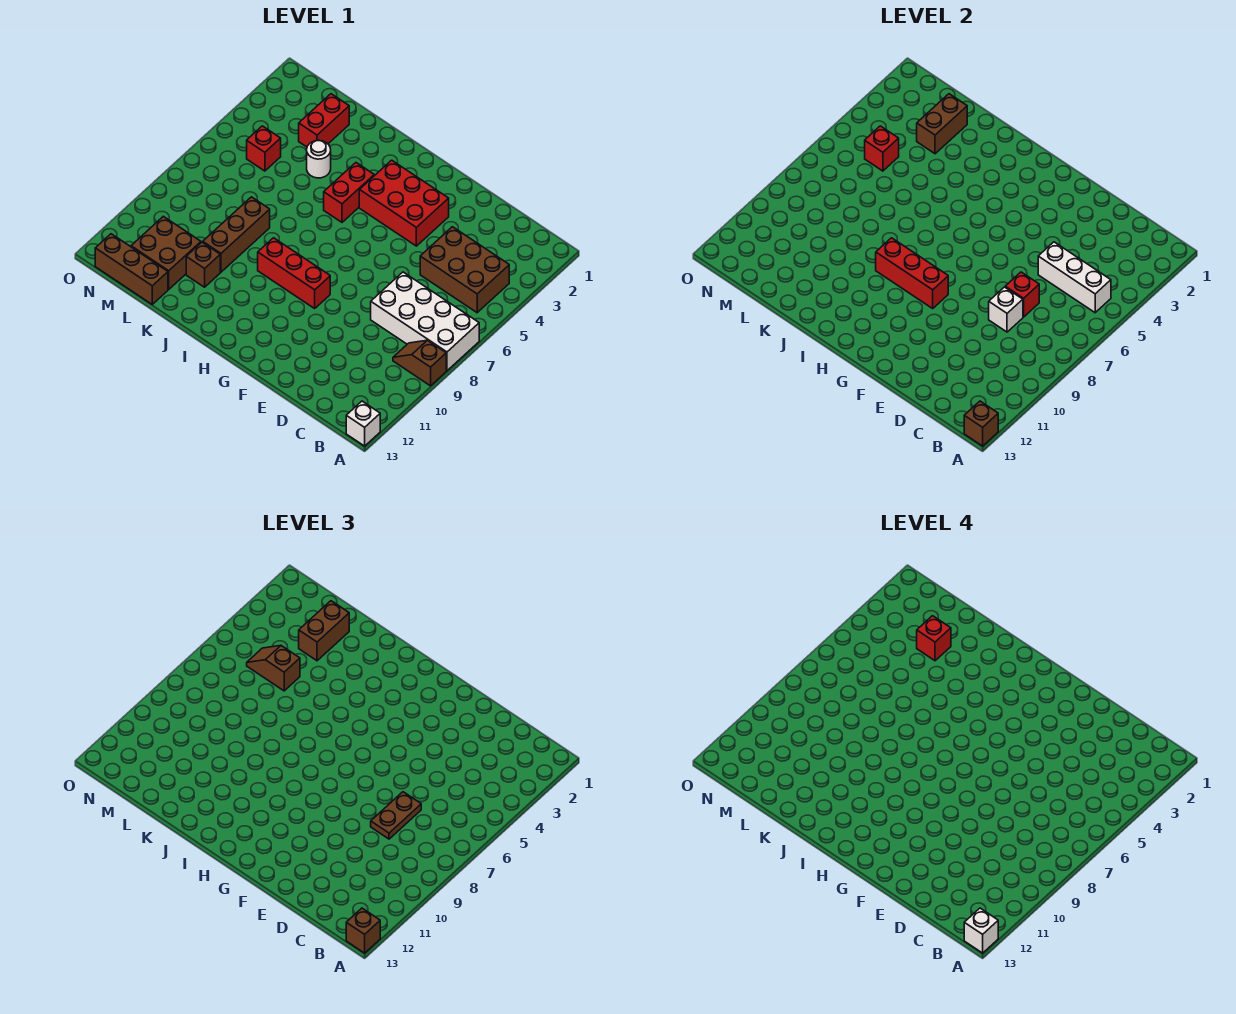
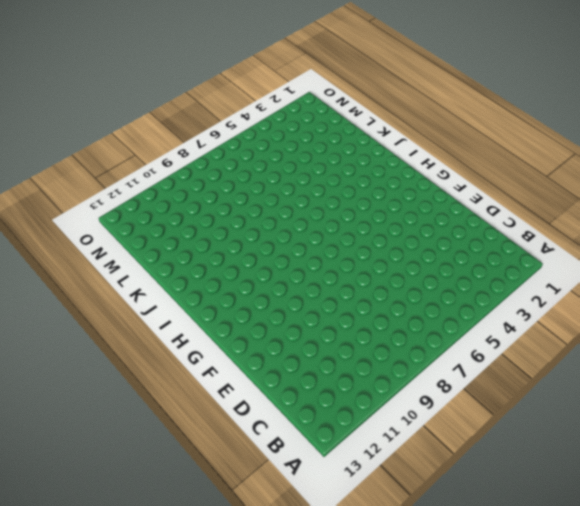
none -> white brick A7:D8 level 1
none -> brown slope A9:B9 level 1 top A
none -> white brick A13 level 1

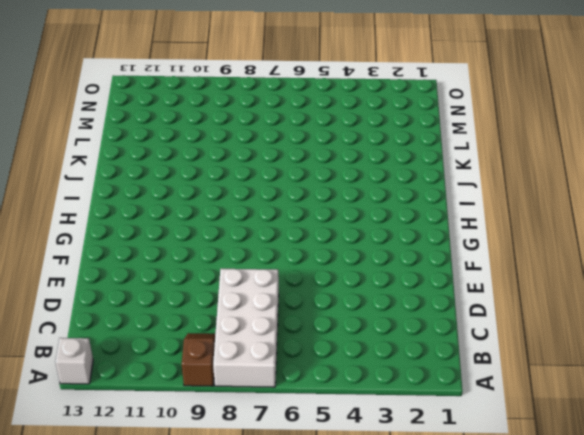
none -> brown brick B4:D5 level 1
none -> red brick F3:H4 level 1
none -> red brick G9:I9 level 1

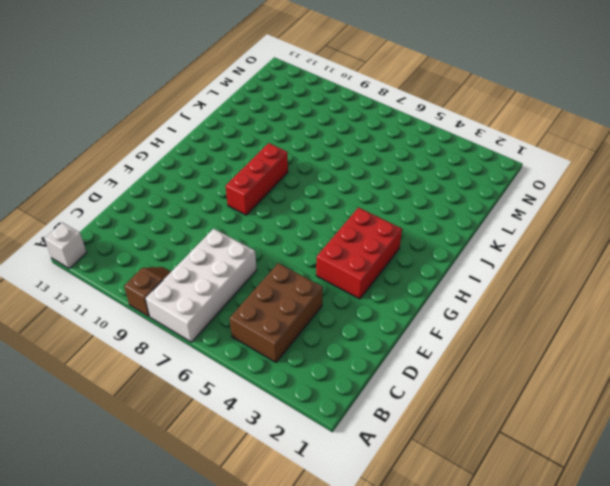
none -> red brick I4:I5 level 1
none -> white round brick K4 level 1
none -> brown brick K8:K10 level 1

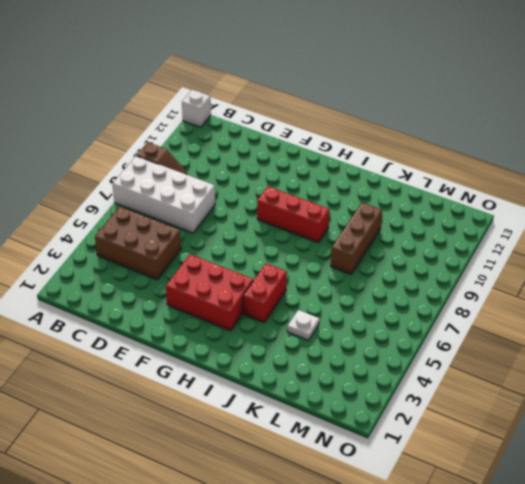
white plate K4 level 1 -> white round brick K4 level 1
none -> brown brick K11 level 1
none -> red brick L2:L3 level 1
none -> brown brick L11:M12 level 1

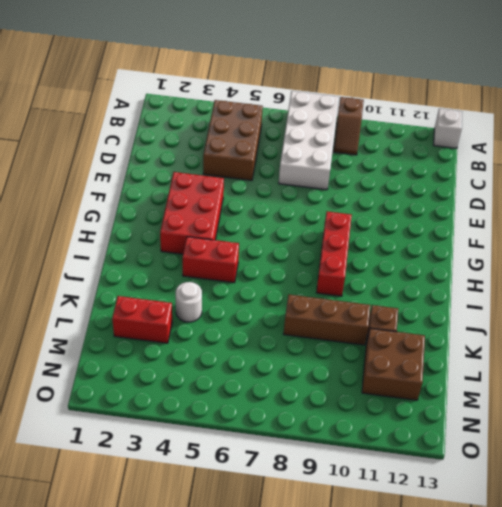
none -> brown brick L13:N13 level 1
none -> red brick M5 level 1
none -> brown brick A13 level 2

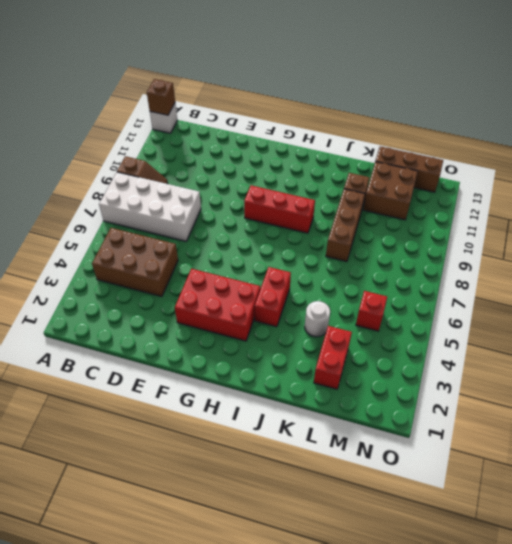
none -> white brick B5:D5 level 2
none -> red brick D7 level 2
none -> white brick D8 level 2

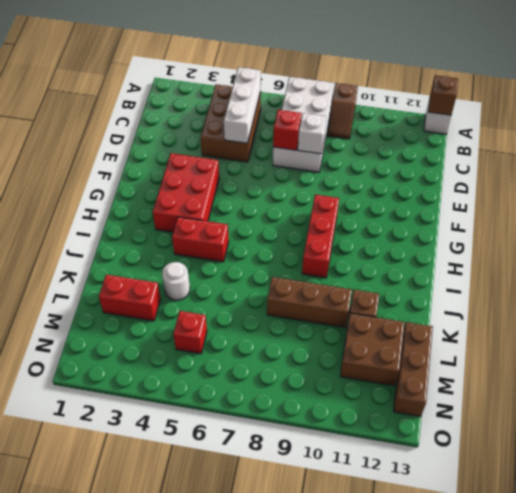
none -> red brick G9:I9 level 2
none -> brown brick L2:L3 level 2
none -> red brick M5 level 2

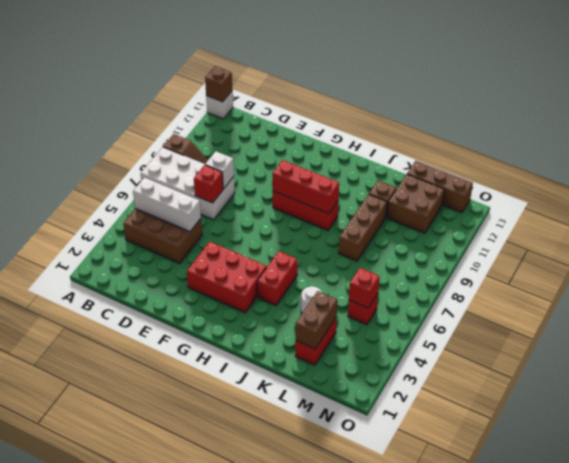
none -> brown brick A13 level 3
none -> brown plate D7:D8 level 3
none -> brown brick L2:L3 level 3

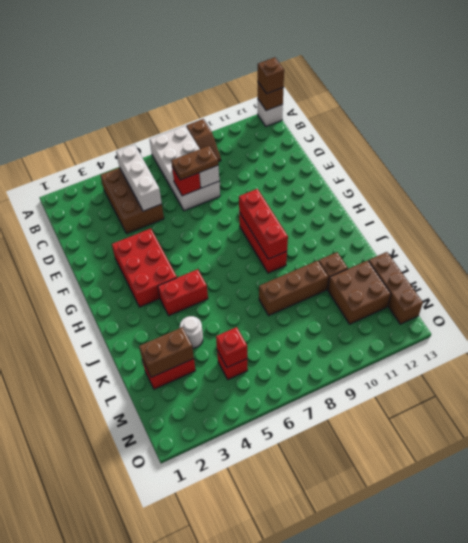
none -> brown brick L2:L3 level 3
none -> brown slope L5:M5 level 3 top L
none -> white brick A13 level 4

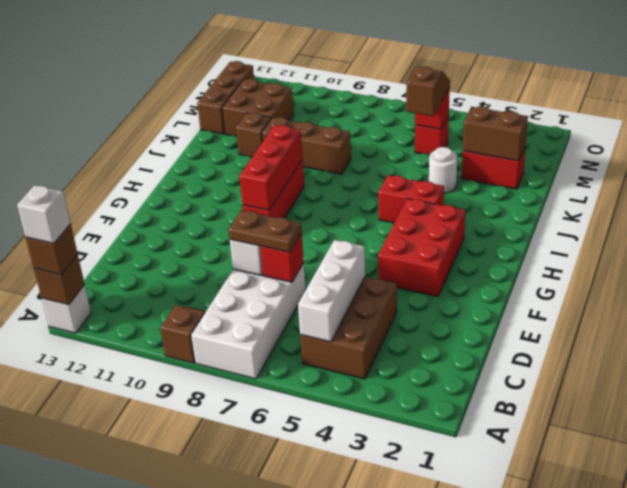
none -> brown brick L2:L3 level 3
none -> red brick L3 level 4

